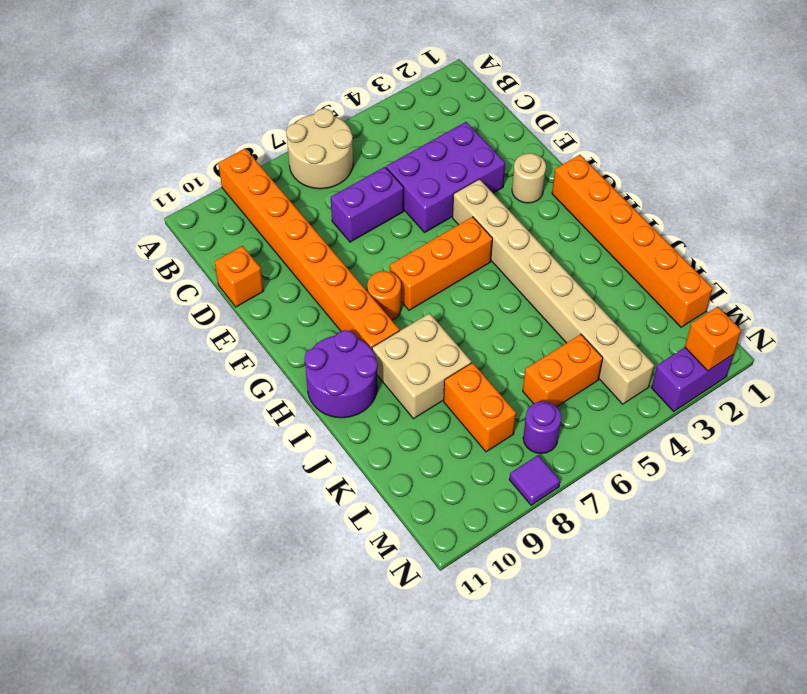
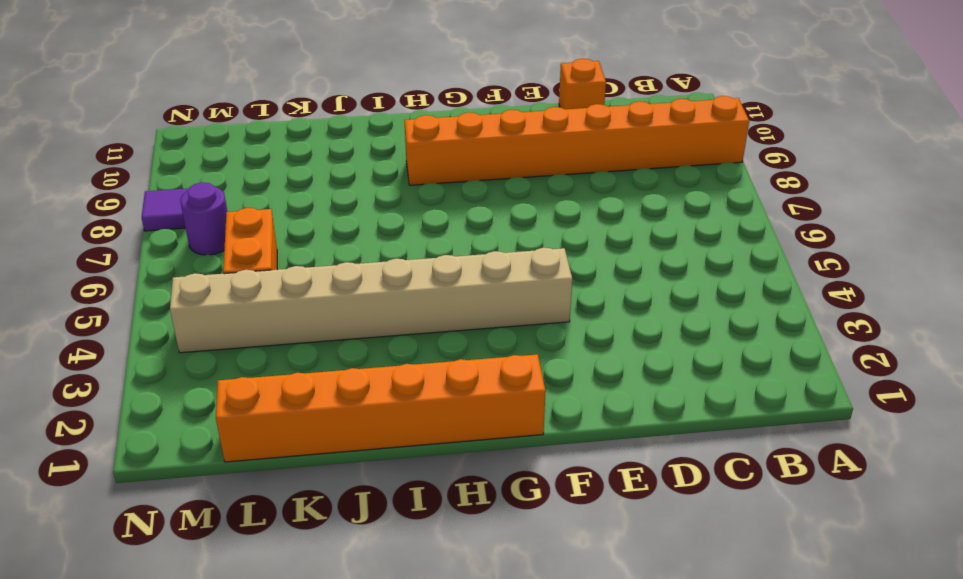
none -> tan round brick A6:B7 level 1
none -> purple brick D3:E5 level 1
none -> purple brick D6:D7 level 1

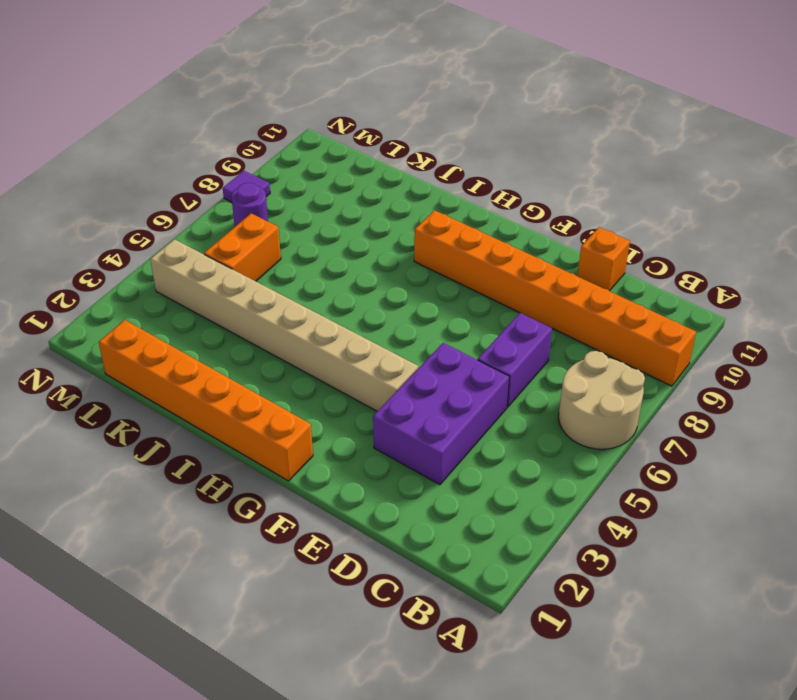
none -> tan round brick F2 level 1
none -> orange brick G5:G7 level 1
none -> orange round brick G8 level 1

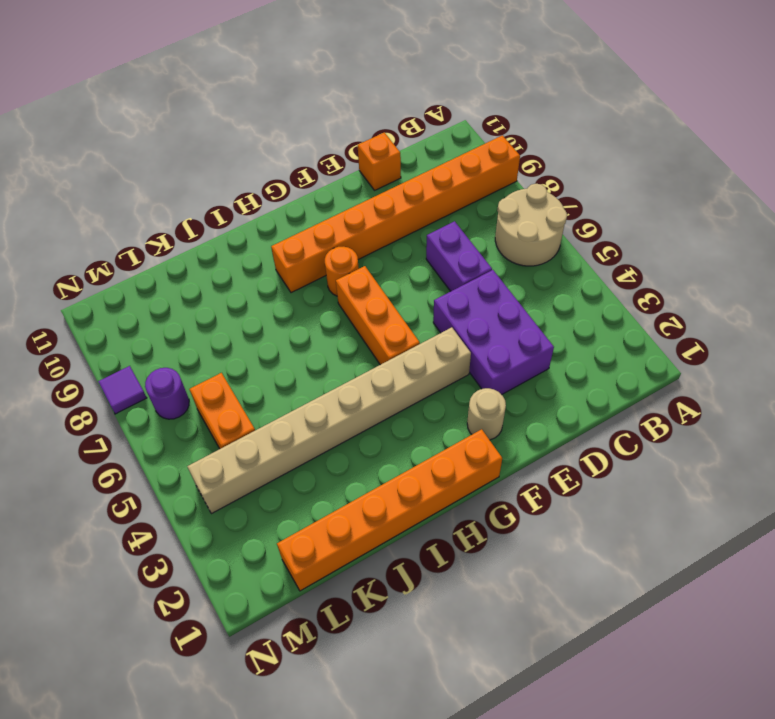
none -> purple round brick H10:I11 level 1
none -> tan brick I8:J9 level 1
none -> orange brick K8:L8 level 1

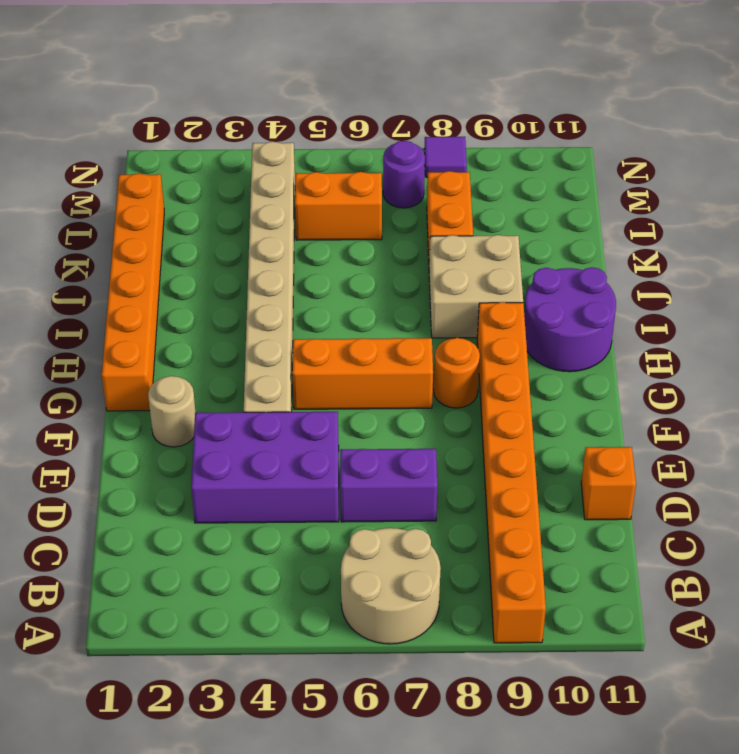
none -> purple brick N2:N3 level 1
none -> orange brick N2 level 2

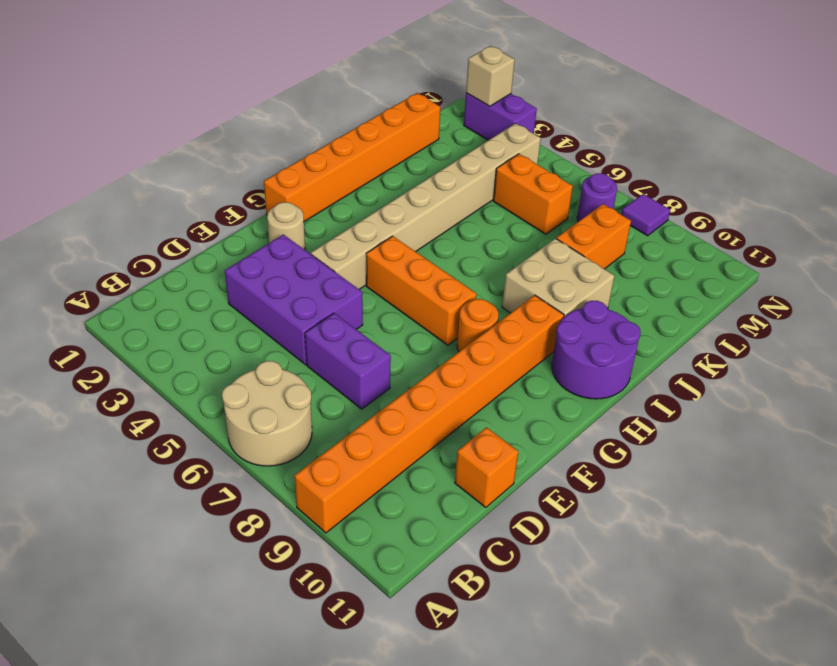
tan brick N2 level 2 -> orange brick N2 level 2

